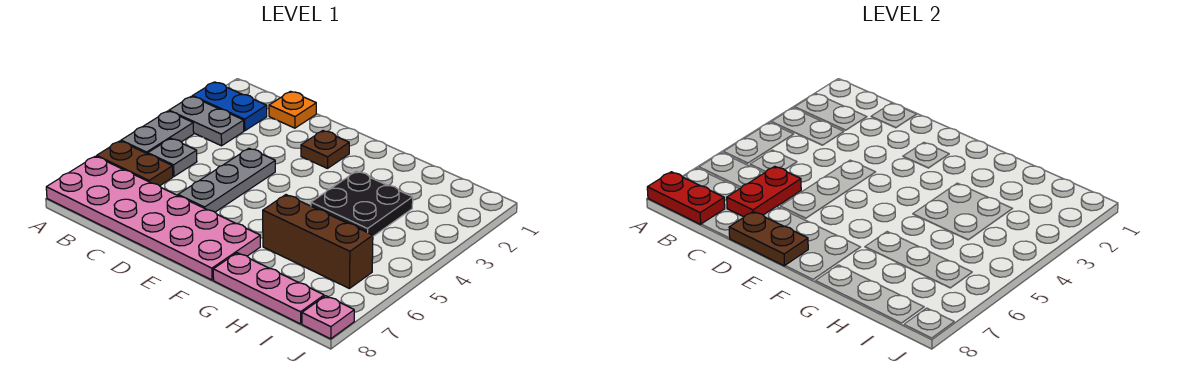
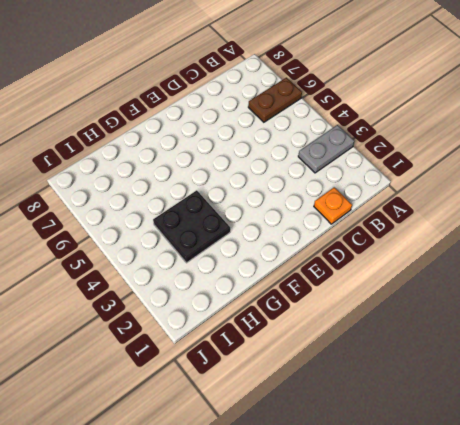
none -> blue plate A2:B2 level 1
none -> grey plate A4:A5 level 1
none -> pink plate A7:F8 level 1

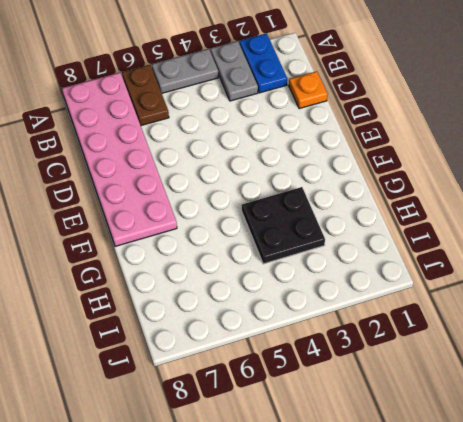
none -> grey plate B5 level 1
none -> grey plate D4:D6 level 1
none -> brown plate E2 level 1

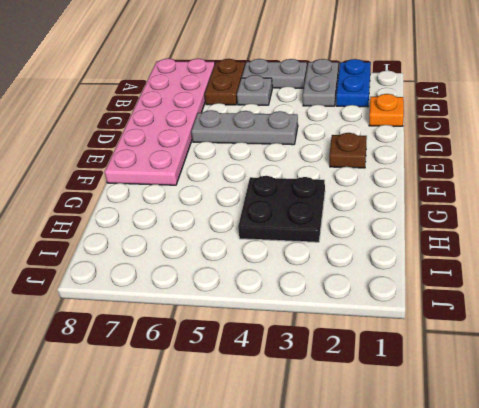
none -> brown brick G6:I6 level 1
none -> pink plate G8:I8 level 1
none -> pink plate J8 level 1

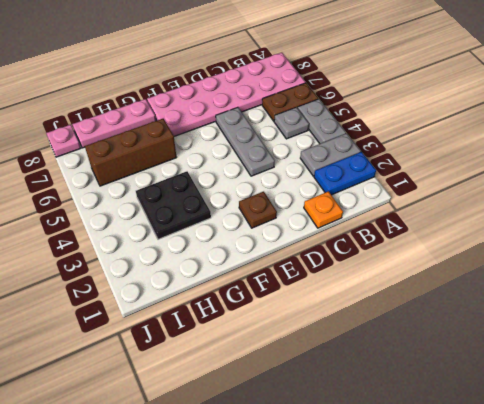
none -> red plate A8:B8 level 2
none -> red plate C6:C7 level 2
none -> brown plate D8:E8 level 2

